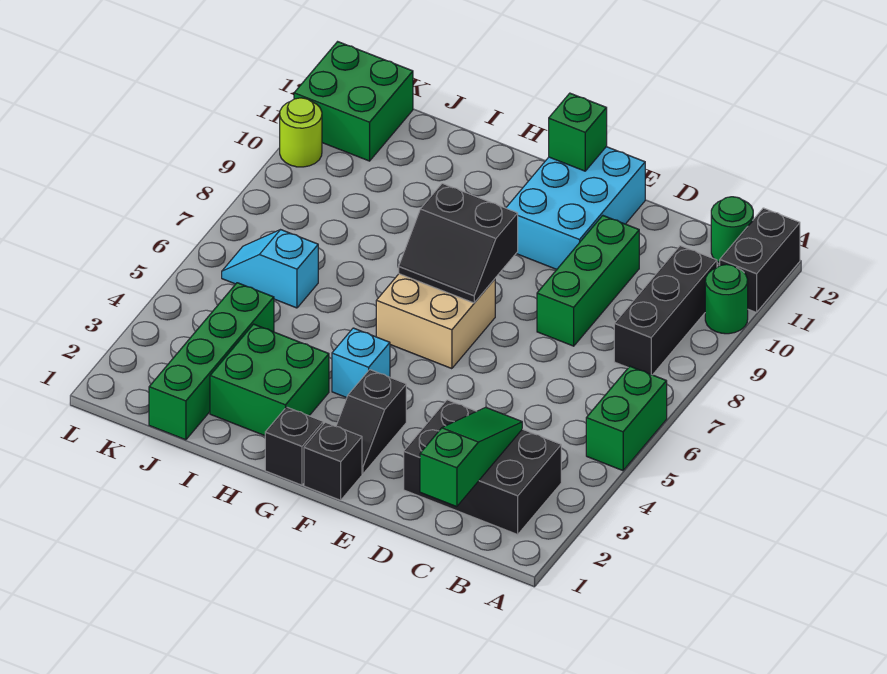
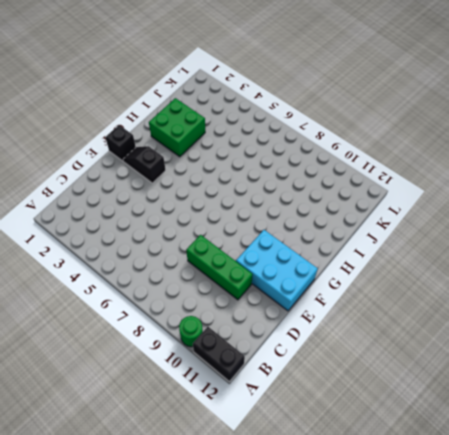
none -> green brick A5:A6 level 1
none -> black brick B2:D3 level 1
none -> black brick B8:B10 level 1

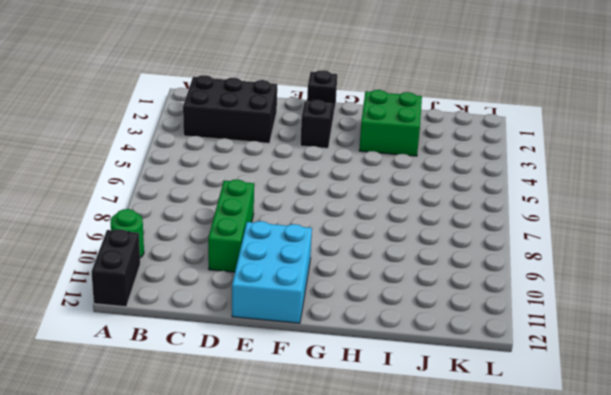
none -> green brick A5:A6 level 1
none -> black brick B8:B10 level 1
none -> green round brick B12 level 1

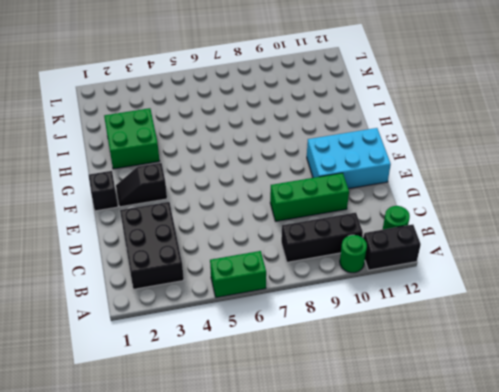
none -> tan brick F6:G7 level 1
none -> black brick G1 level 1
none -> cyan brick G4 level 1

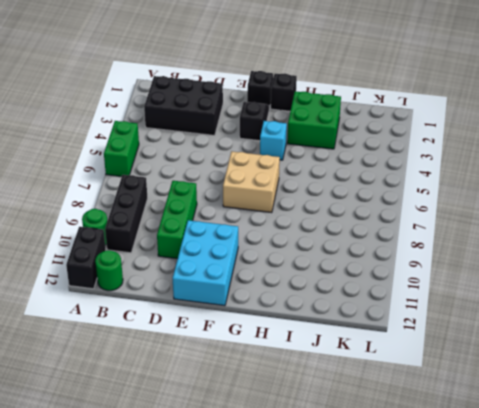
none -> green brick J1:J4 level 1
none -> cyan slope J6:K6 level 1 top J
none -> green brick K11:L12 level 1

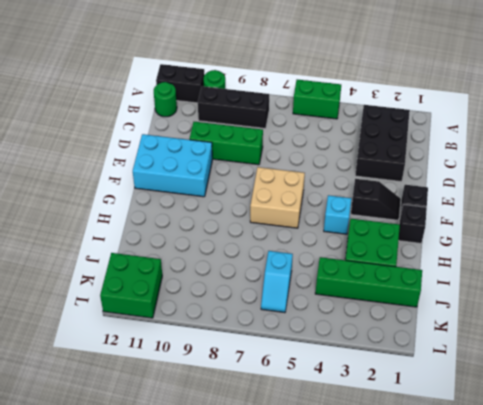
none -> lime round brick L10 level 1
none -> green slope C1:C3 level 2 top 1
none -> black slope F7:G8 level 2 top 8

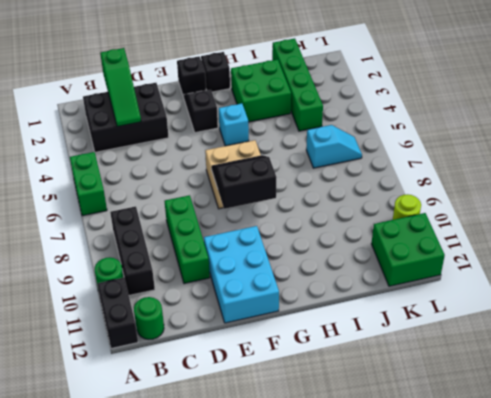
none -> green brick F12 level 2

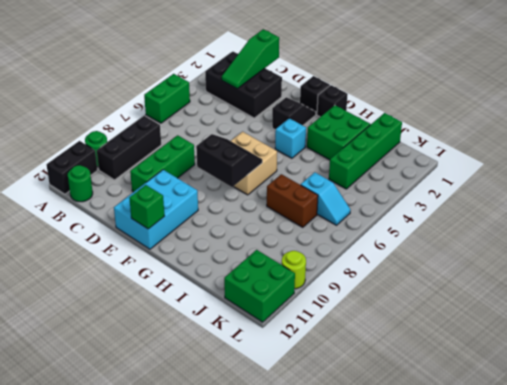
brown brick I7:J7 level 1 -> none

